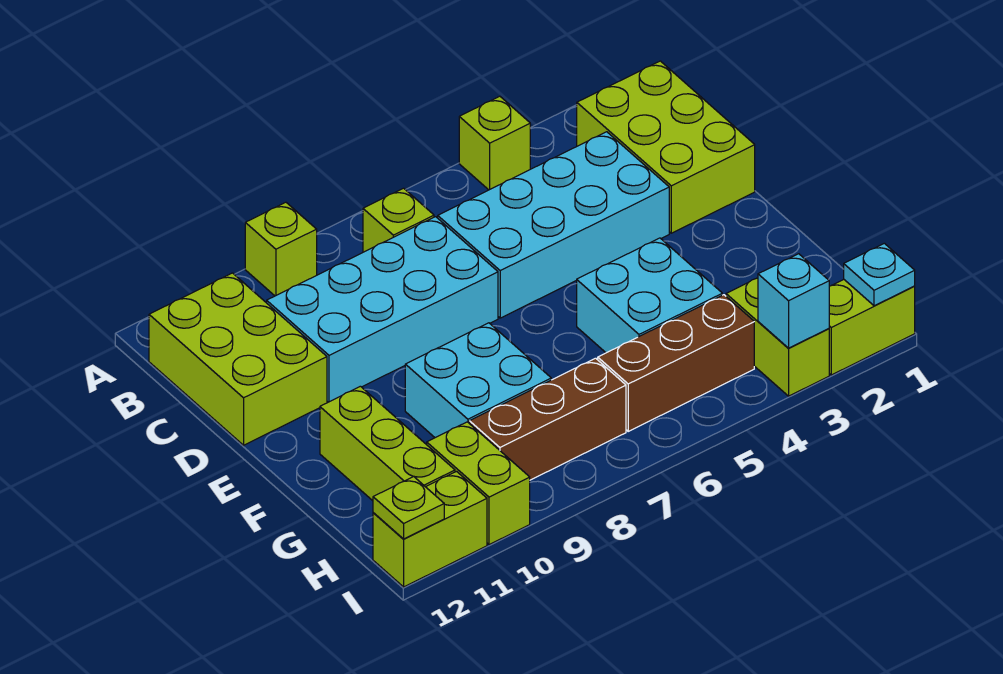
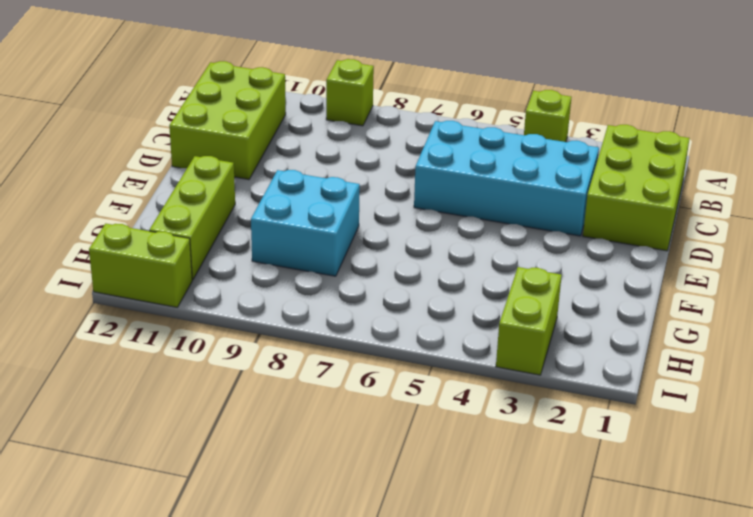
none -> lime brick B7 level 1
none -> cyan brick C7:D10 level 1
none -> cyan brick F4:G5 level 1

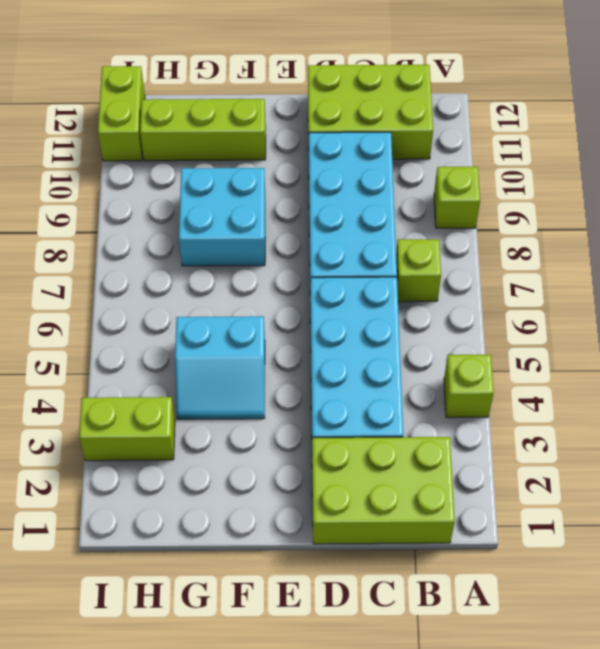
cyan slope F4:G5 level 1 top 5 -> cyan brick F4:G5 level 1
none -> brown brick H4:H6 level 1
none -> brown brick H7:H9 level 1
none -> lime brick H10:I10 level 1

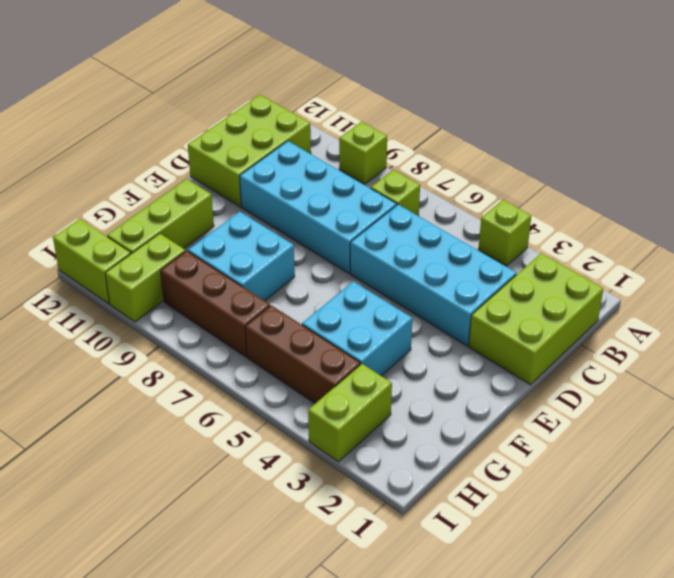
none -> lime brick I1:I2 level 1
none -> cyan plate I1 level 2
none -> cyan brick I3 level 2

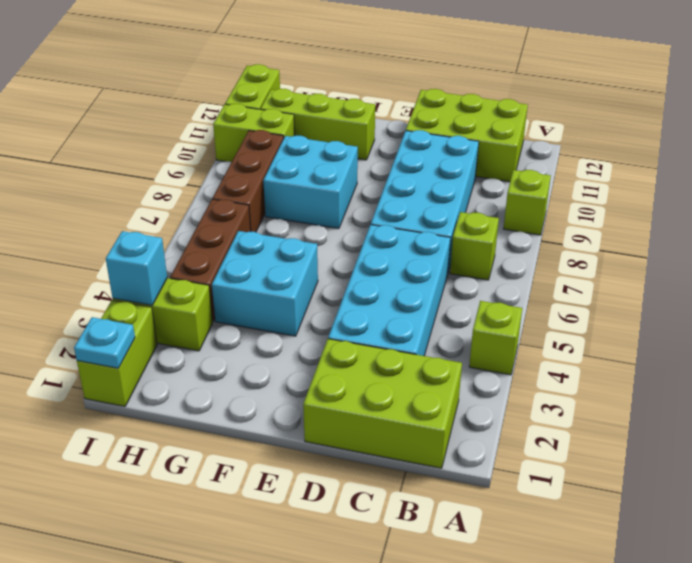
none -> lime plate I12 level 2

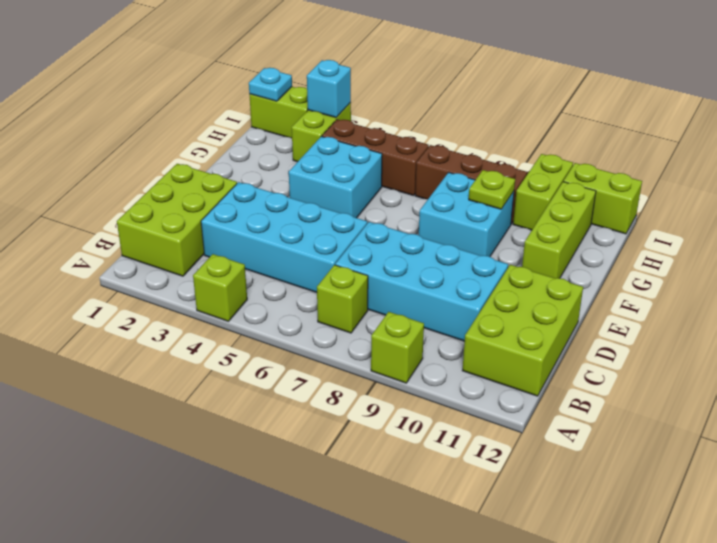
lime plate G9 level 2 -> lime plate I12 level 2

